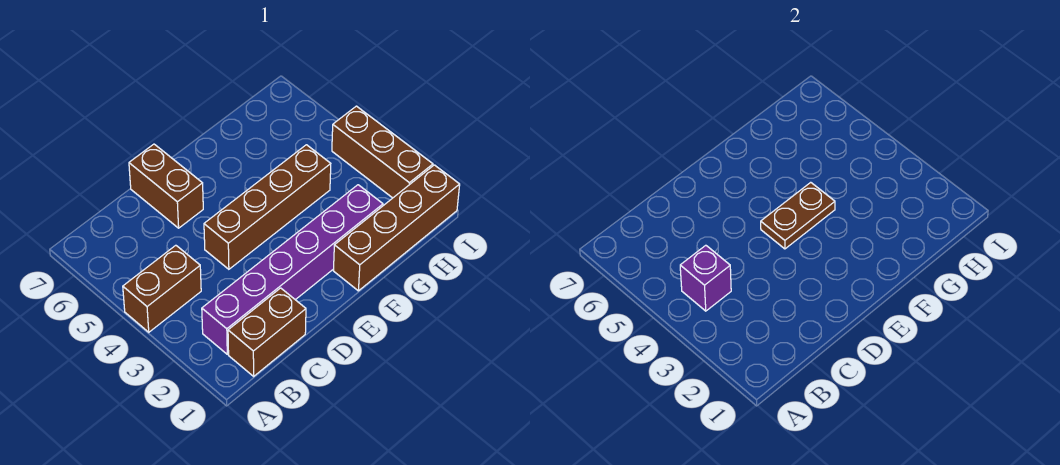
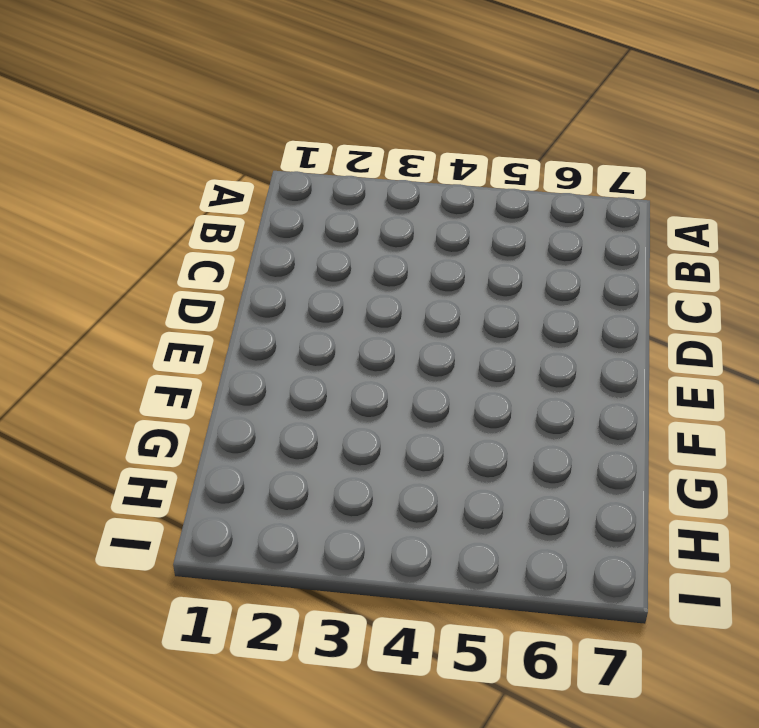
none -> brown brick A4:B4 level 1
none -> brown brick B1:C1 level 1

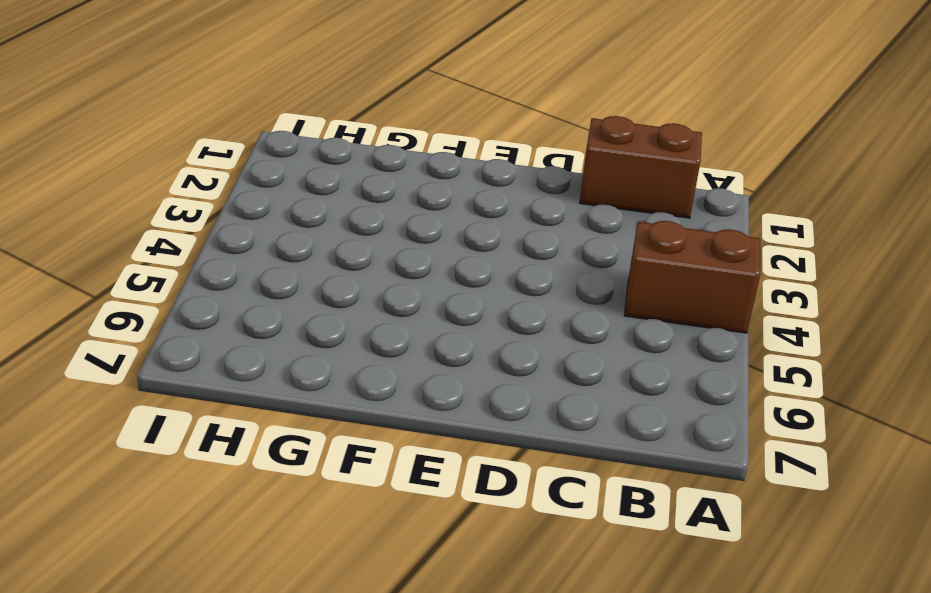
none -> purple brick B2:G2 level 1
none -> brown brick D4:G4 level 1

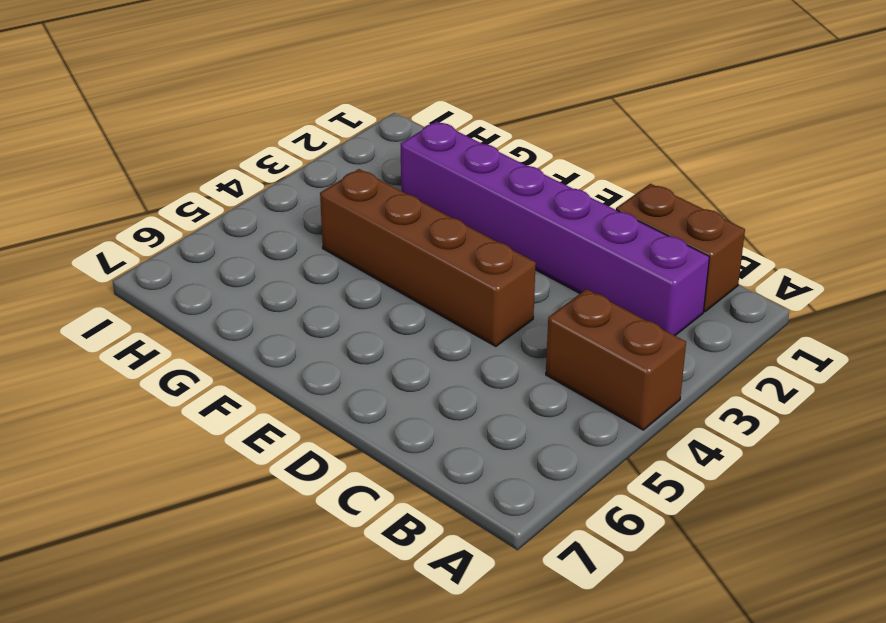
none -> brown brick D6:D7 level 1
none -> brown brick F1:I1 level 1

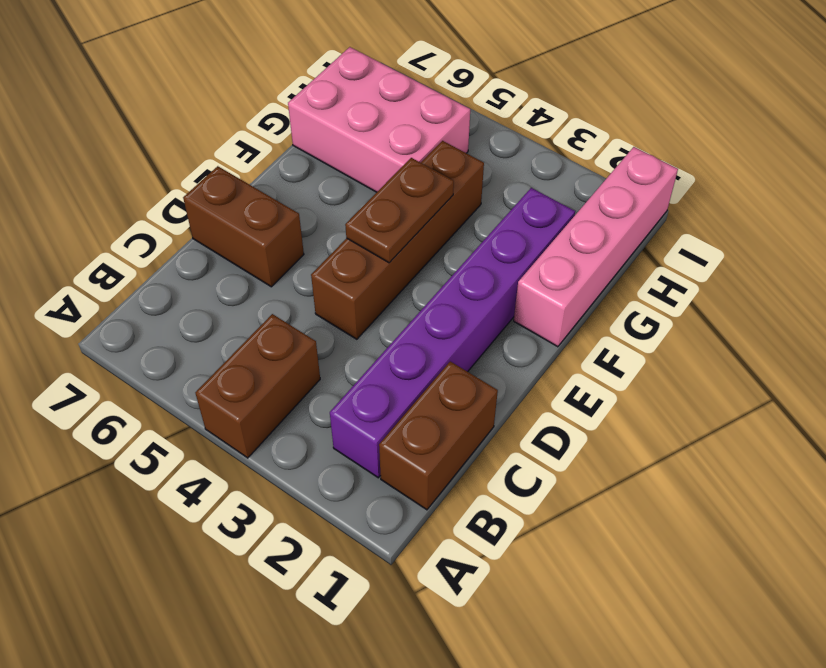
pink brick F1:I1 level 1 -> brown brick F1:I1 level 1
pink brick G5:H7 level 1 -> none
none -> brown brick I2:I4 level 1
none -> purple brick B4 level 2

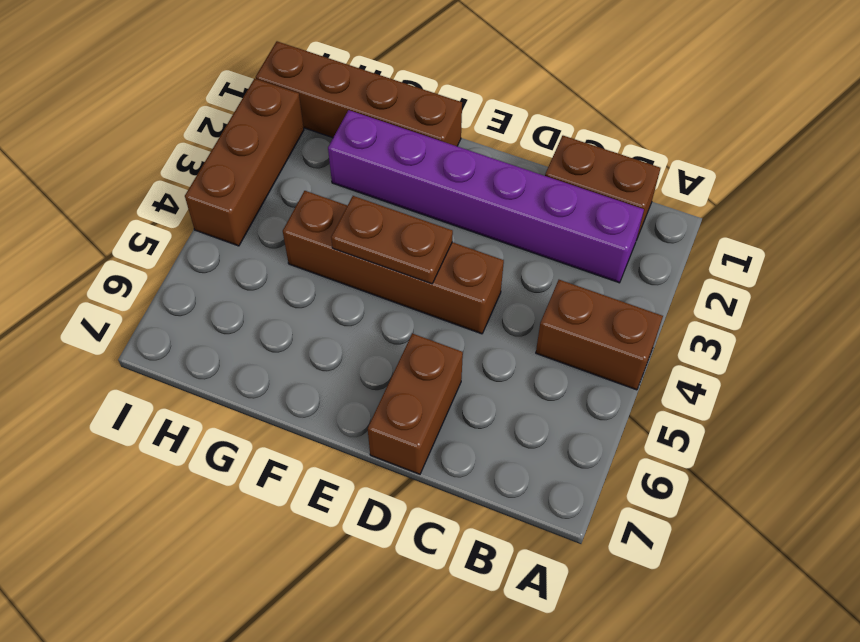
none -> purple brick B4 level 2

